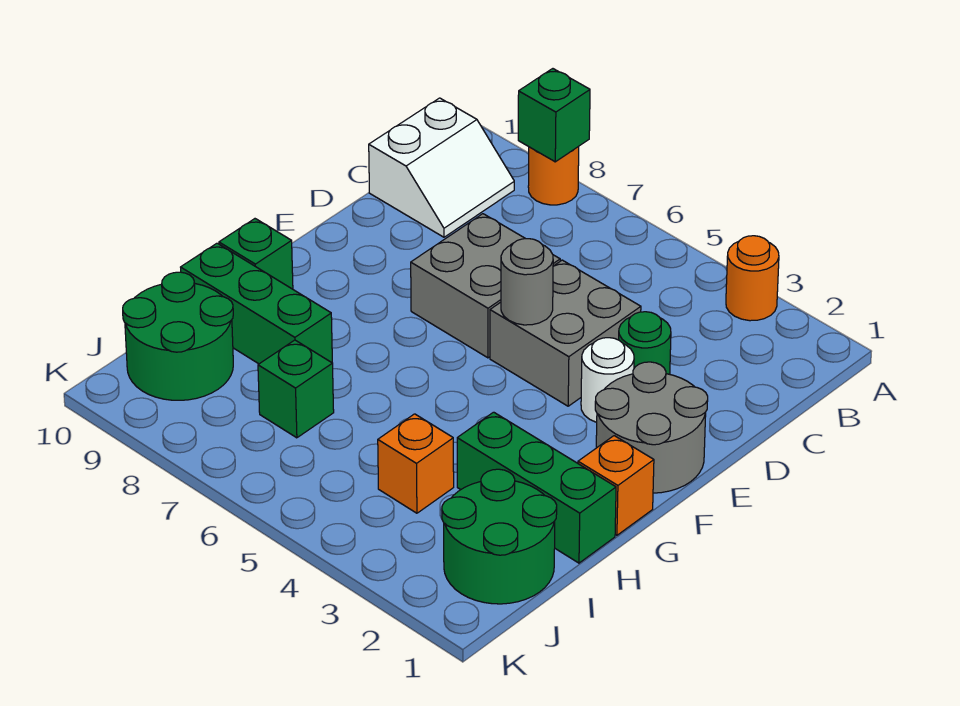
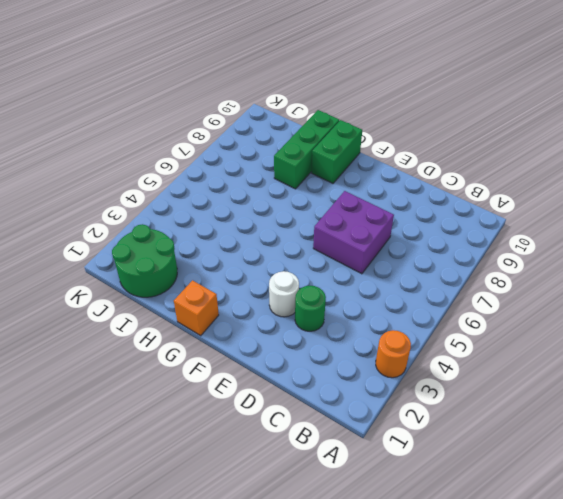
purple brick D6:E7 level 1 -> grey brick D6:E7 level 1
green brick G9:G10 level 1 -> green brick G10 level 1
none -> orange round brick A8 level 1
none -> white slope B9:C10 level 1 top 10
none -> grey brick D4:E5 level 1

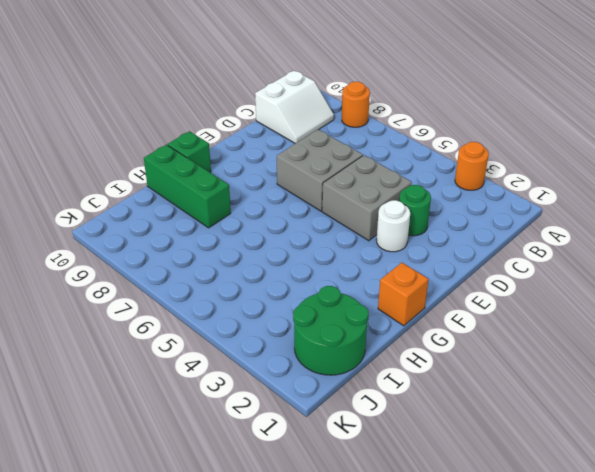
none -> grey round brick E1:F2 level 1
none -> green brick H1:H3 level 1
none -> orange brick I4 level 1

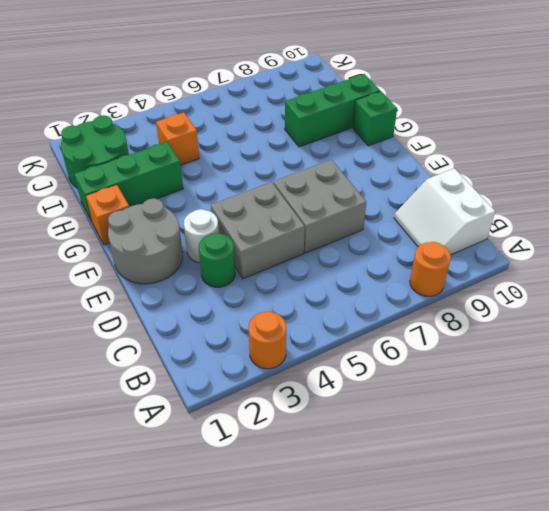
none -> green brick I7 level 1
none -> green round brick I9:J10 level 1
none -> green brick A8 level 2

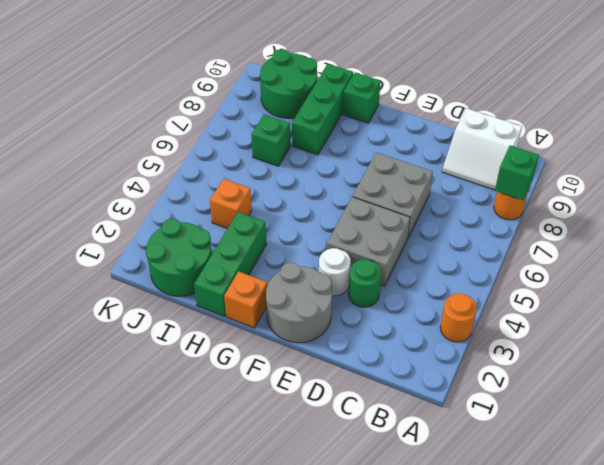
none -> grey round brick E5 level 2

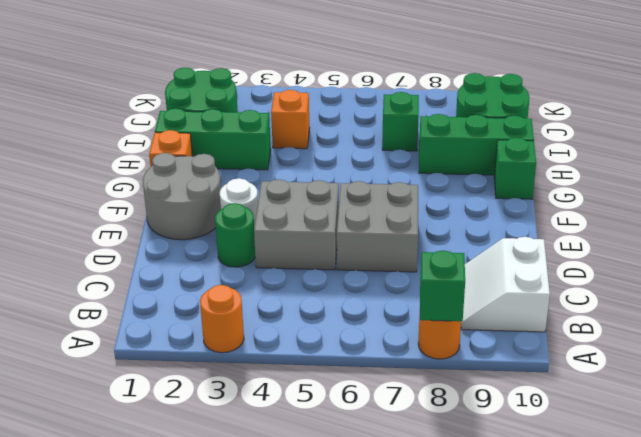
none -> grey round brick E5 level 2

